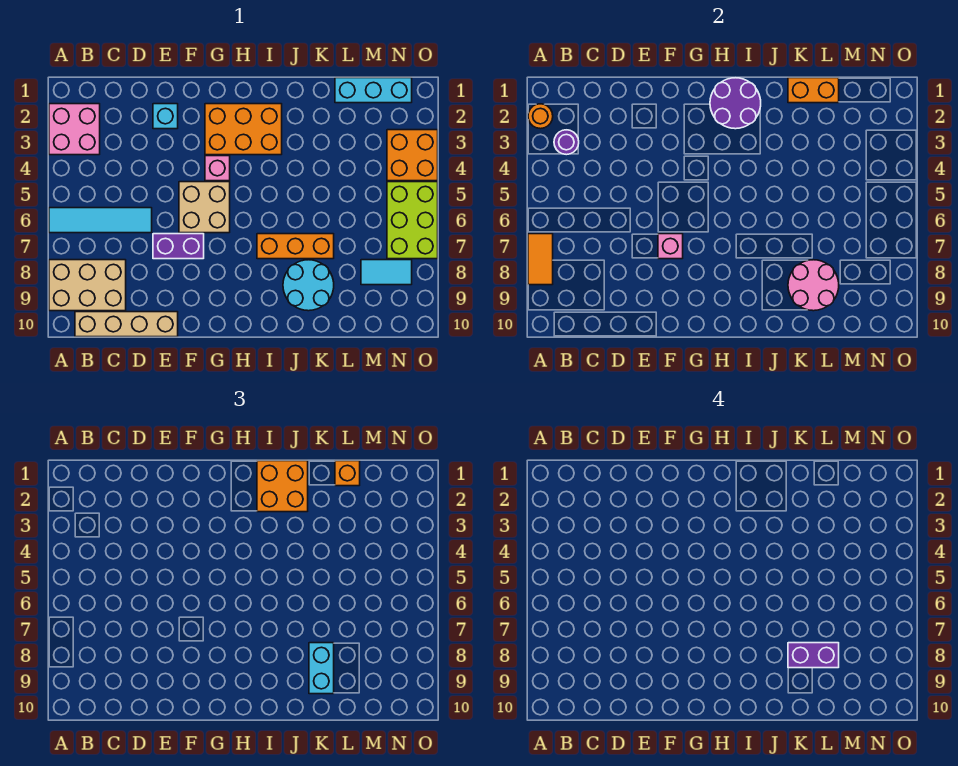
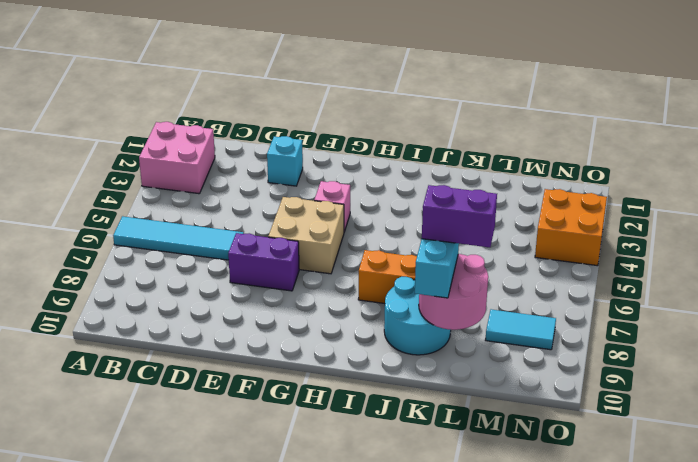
none -> tan brick A8:C9 level 1
none -> tan brick B10:E10 level 1
none -> orange brick G2:I3 level 1

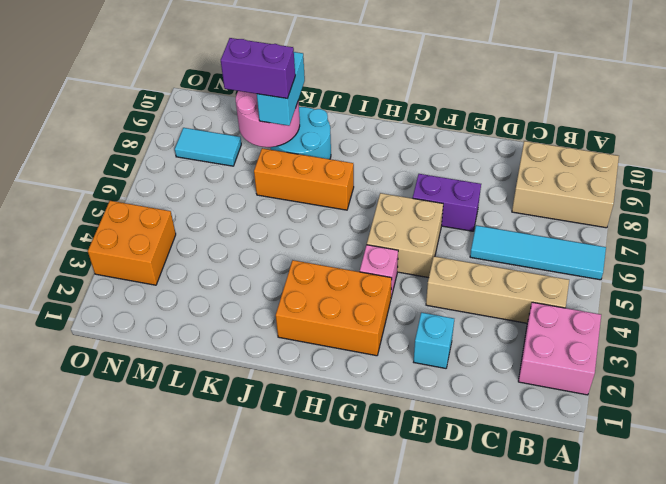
tan brick B4:E4 level 1 -> tan brick B10:E10 level 1
none -> cyan brick L1:N1 level 1
none -> lime brick N5:O7 level 1
none -> orange round brick A2 level 2

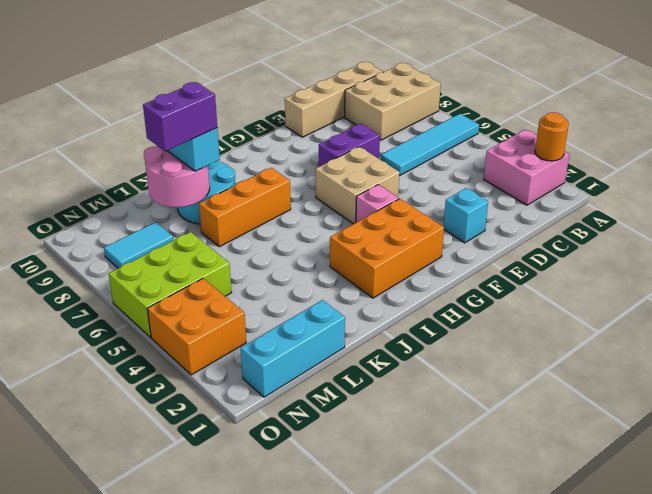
lime brick M5:O6 level 1 -> lime brick N5:O7 level 1
none -> orange tile A7:A8 level 2
none -> purple round brick B3 level 2
none -> pink brick F7 level 2

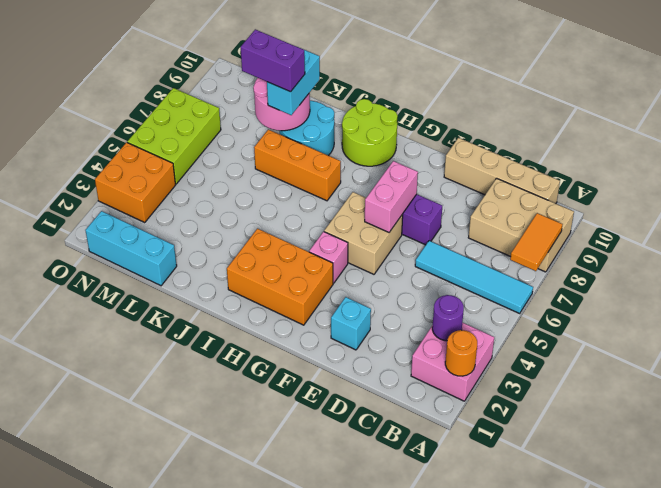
pink brick F6:F7 level 2 -> pink brick F7 level 2
lime round brick H9:I10 level 1 -> none
none -> cyan tile M8:N8 level 1
none -> purple round brick H1:I2 level 2
none -> orange brick K1:L1 level 2

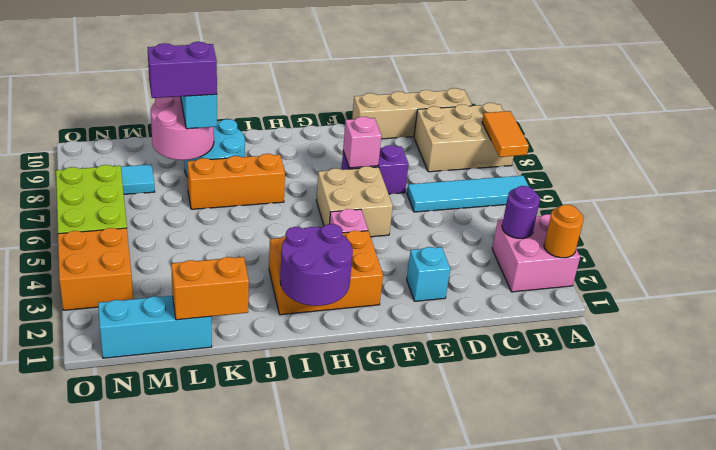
none -> orange brick I1:J2 level 3
none -> orange brick L1 level 3

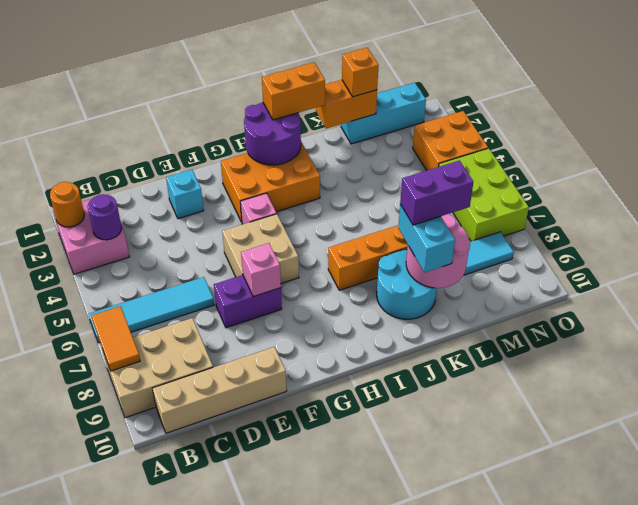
orange brick I1:J1 level 3 -> orange brick I1:J2 level 3

